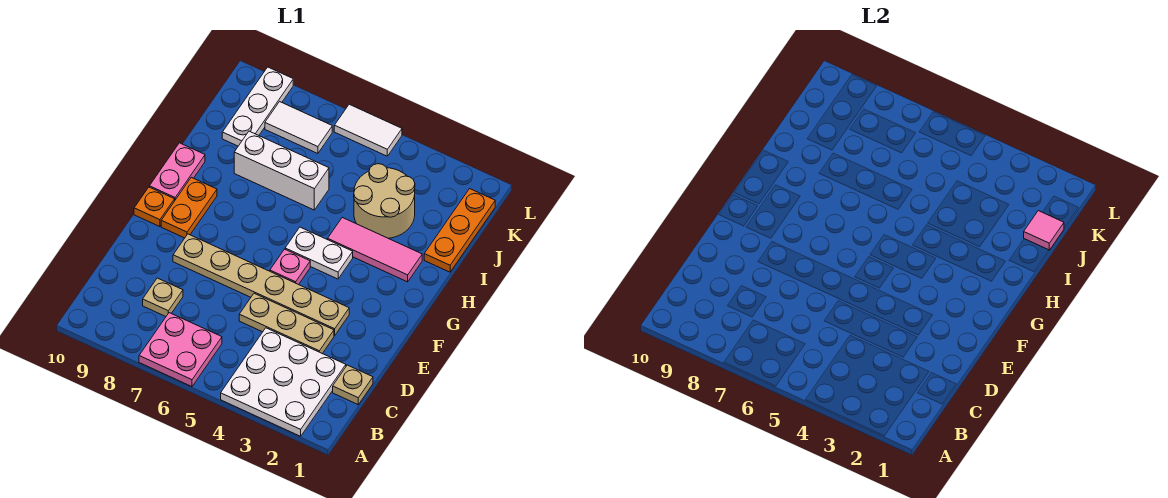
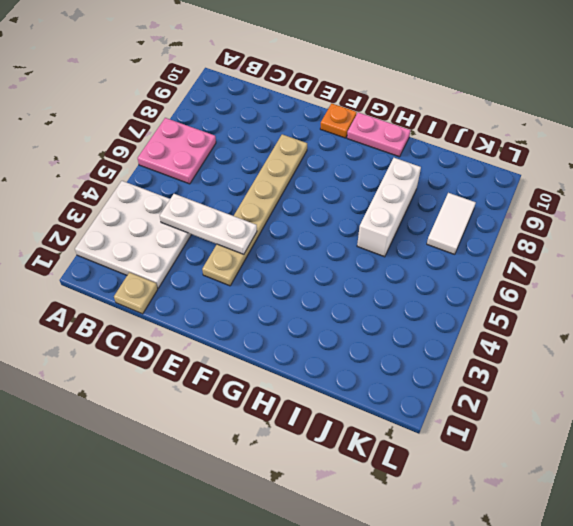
white plate C4:E4 level 2 -> white plate J9:L9 level 1
none -> tan plate C8 level 1
none -> tan plate D3:D5 level 1
none -> pink plate F5 level 1

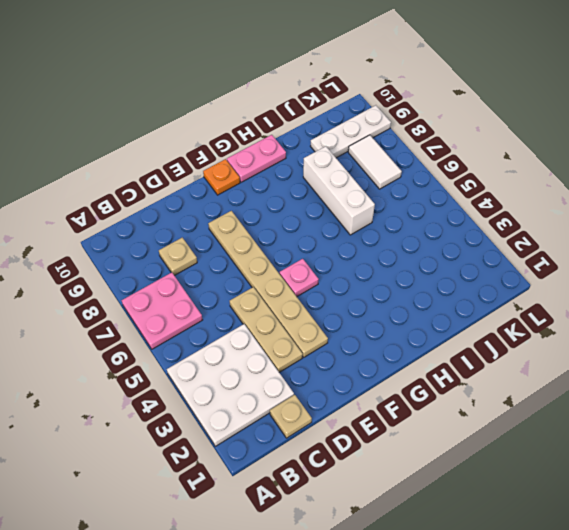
none -> orange plate F9:G9 level 1
none -> white plate G4:G5 level 1
none -> pink tile H2:H4 level 1

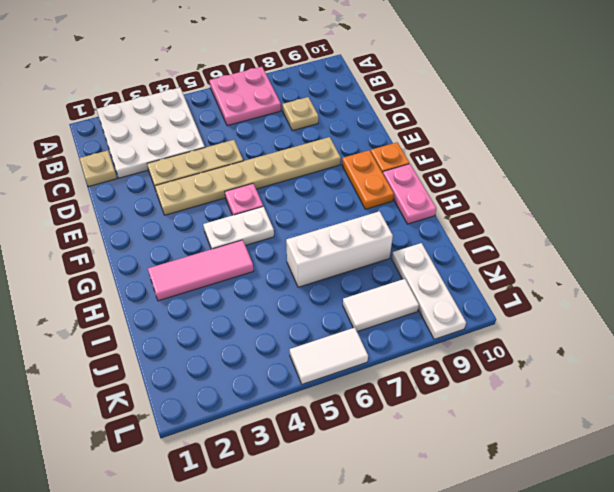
none -> orange plate I1:K1 level 1
none -> tan round brick I3:J4 level 1
none -> pink tile J1 level 2

